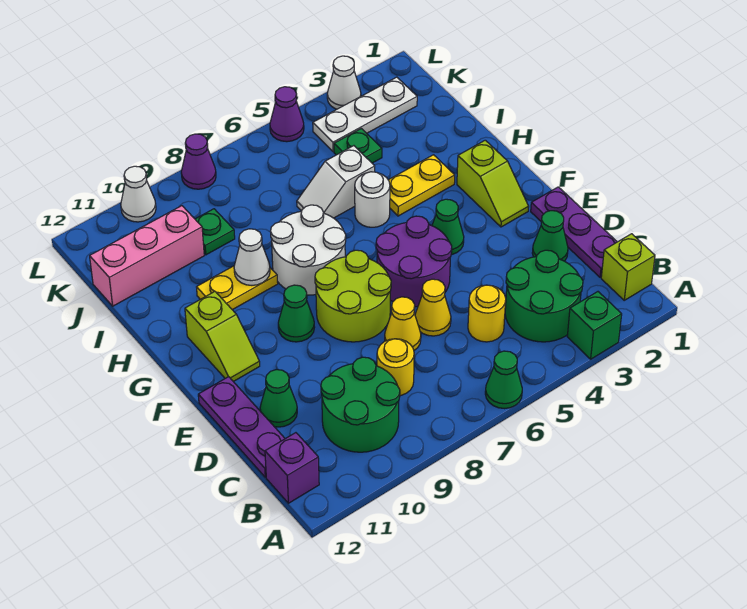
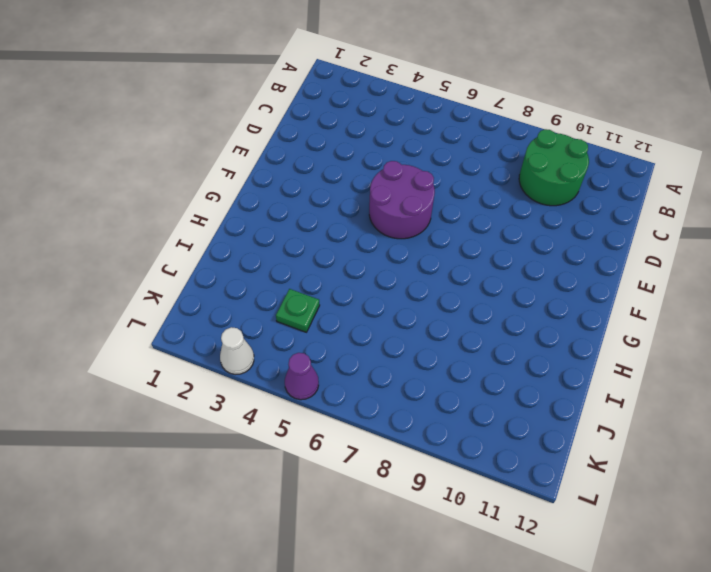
none -> green brick A3 level 1
none -> green cone A6 level 1
none -> lime brick B1 level 1
none -> green round brick B3:C4 level 1

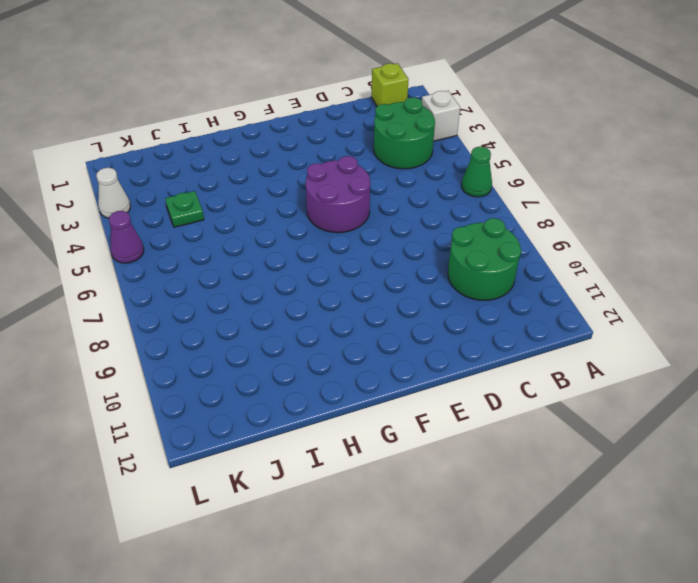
white brick A3 level 1 -> green brick A3 level 1
none -> purple brick B12 level 1
none -> purple plate C1:E1 level 1
none -> yellow round brick C5 level 1
none -> yellow round brick C8 level 1

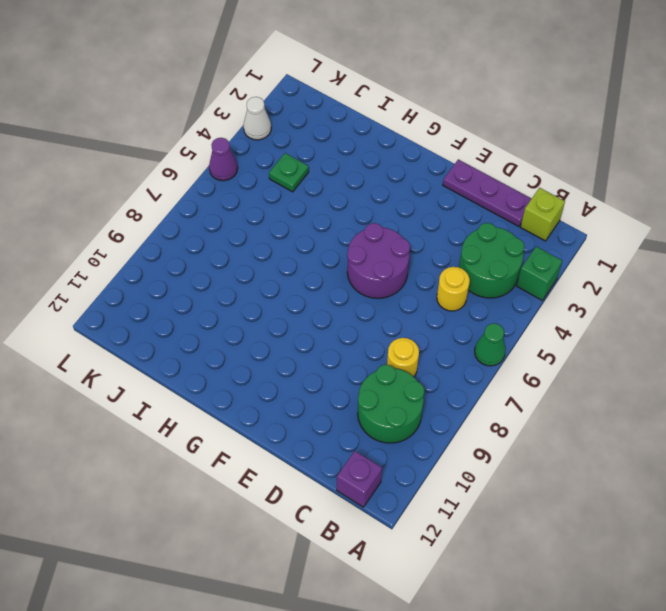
none -> purple plate C12:E12 level 1
none -> green cone D2 level 1
none -> yellow cone D6 level 1
none -> yellow cone D7 level 1

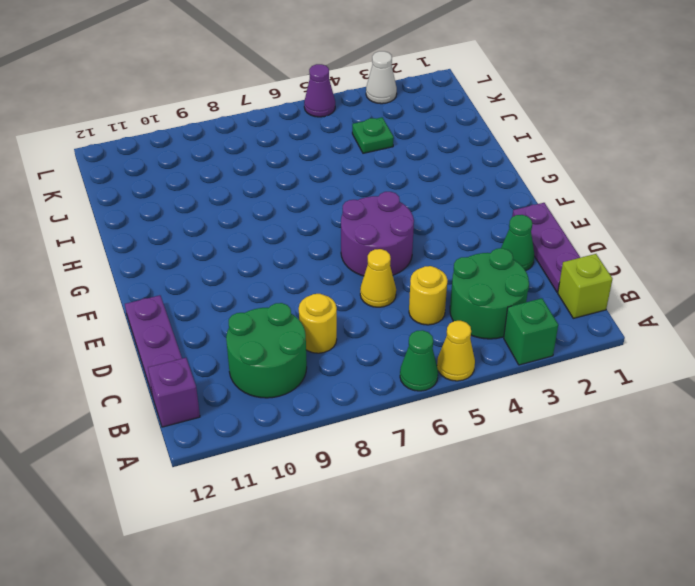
yellow cone A5 level 1 -> yellow cone D7 level 1
none -> green cone D11 level 1
none -> lime round brick E7:F8 level 1
none -> lime slope F2:G2 level 1 top G
none -> green cone F4 level 1

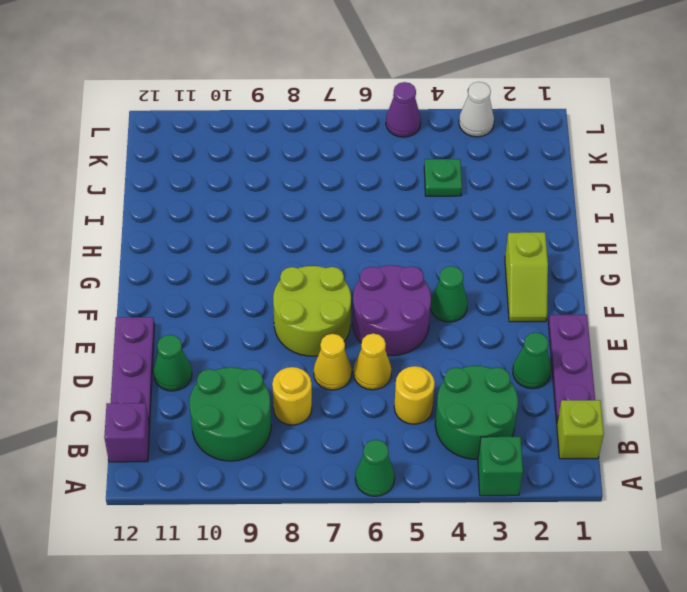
none -> green cone F9 level 1
none -> lime slope F11:G11 level 1 top G
none -> white round brick G7:H8 level 1
none -> yellow plate H3:H4 level 1

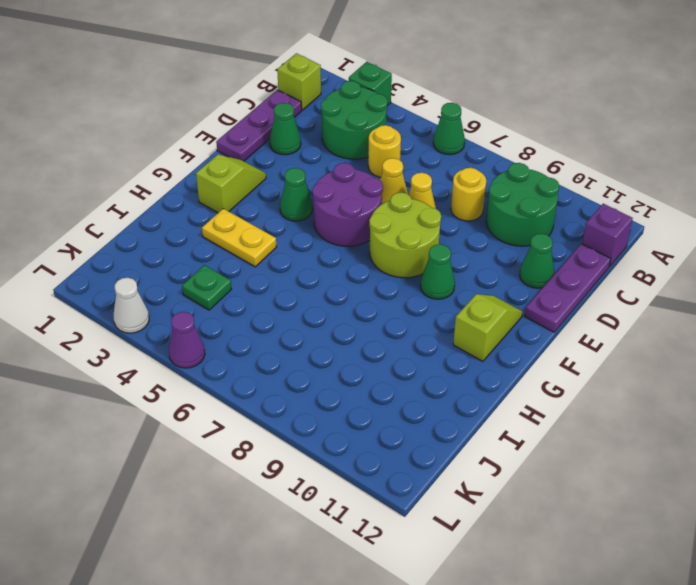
none -> white round brick G7:H8 level 1
none -> white round brick H5 level 1
none -> yellow plate H9:H10 level 1
none -> white slope I5:I6 level 1 top 5

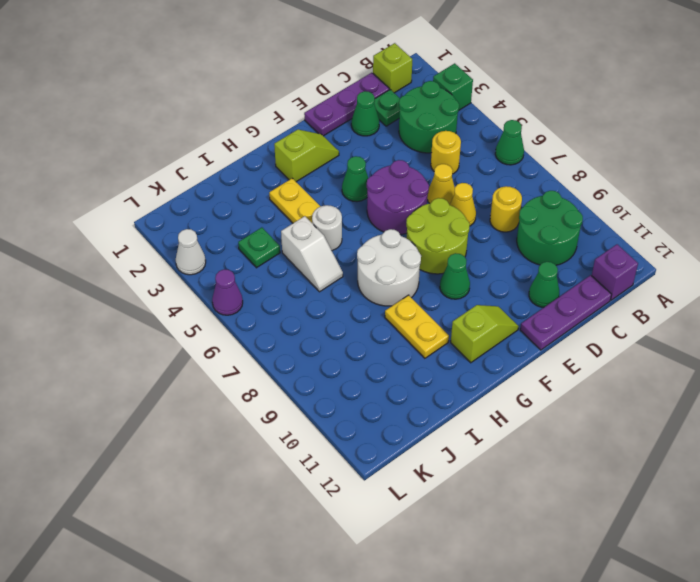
green plate C2 level 1 -> green plate J9 level 1
none -> pink brick J10:J12 level 1
none -> white plate K2:K4 level 1
none -> purple cone L8 level 1
none -> white cone L10 level 1

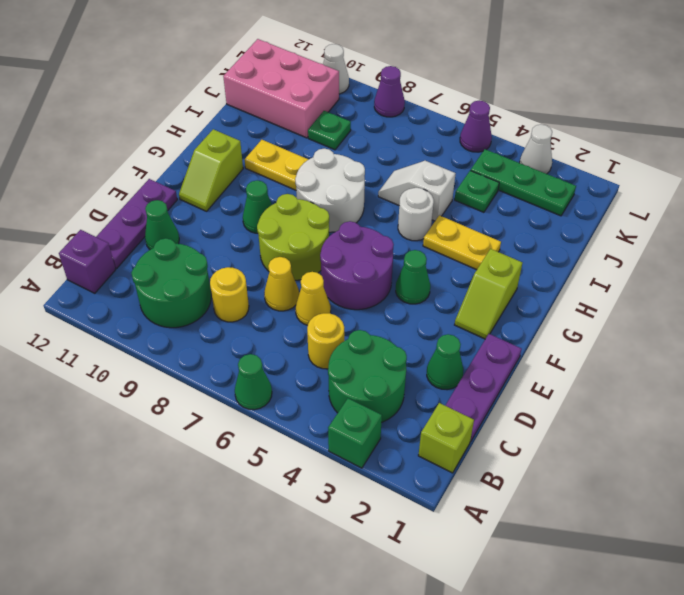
pink brick J10:K12 level 1 -> pink brick J10:J12 level 1
green plate K2:K4 level 1 -> white plate K2:K4 level 1
none -> white cone H9 level 2

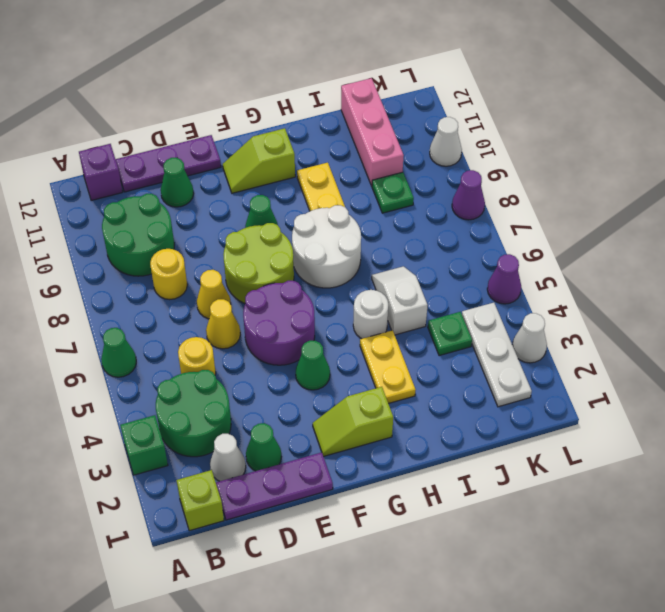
white cone C2 level 1 -> white cone H9 level 2

